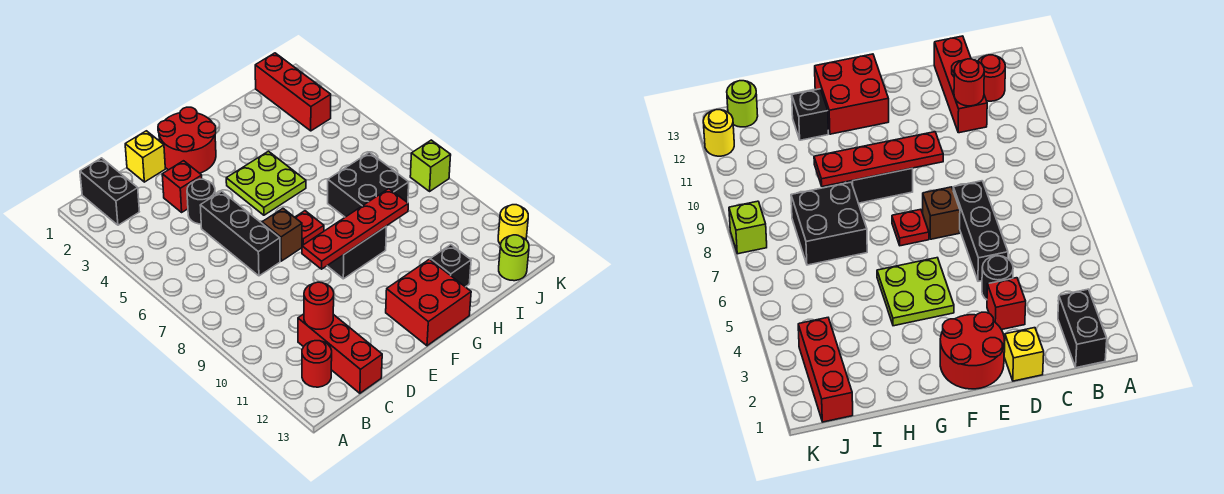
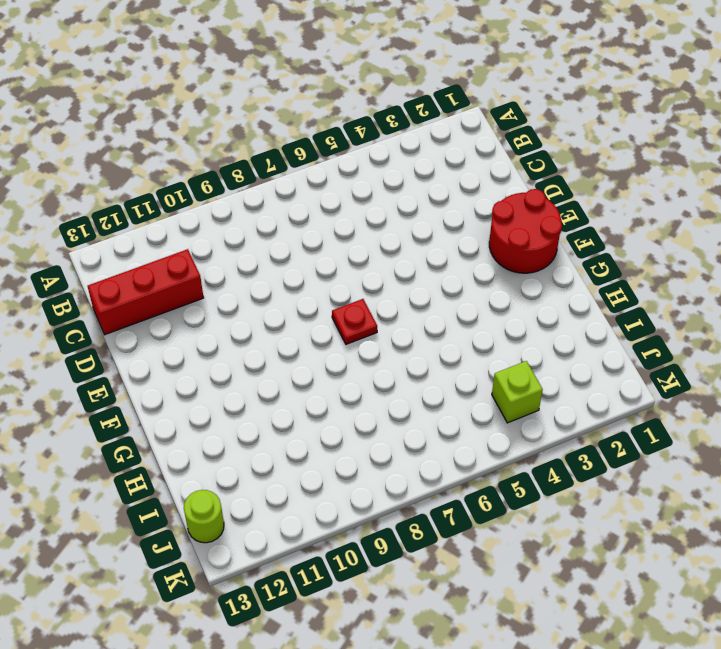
lime brick J4 level 1 -> lime brick K8 level 1
none -> black brick B1:B2 level 1
none -> red round brick B12 level 1
none -> yellow brick D1 level 1

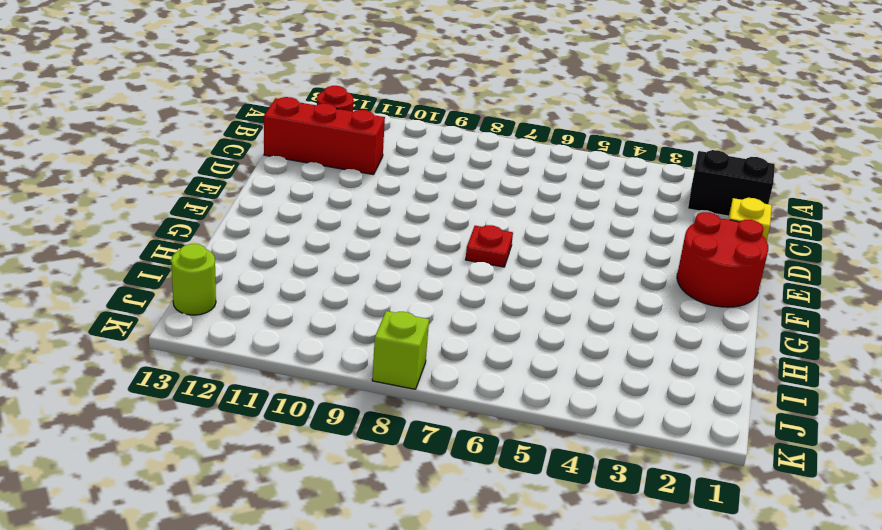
none -> red brick D3 level 1
none -> black round brick D4 level 1
none -> black brick D5:D7 level 1

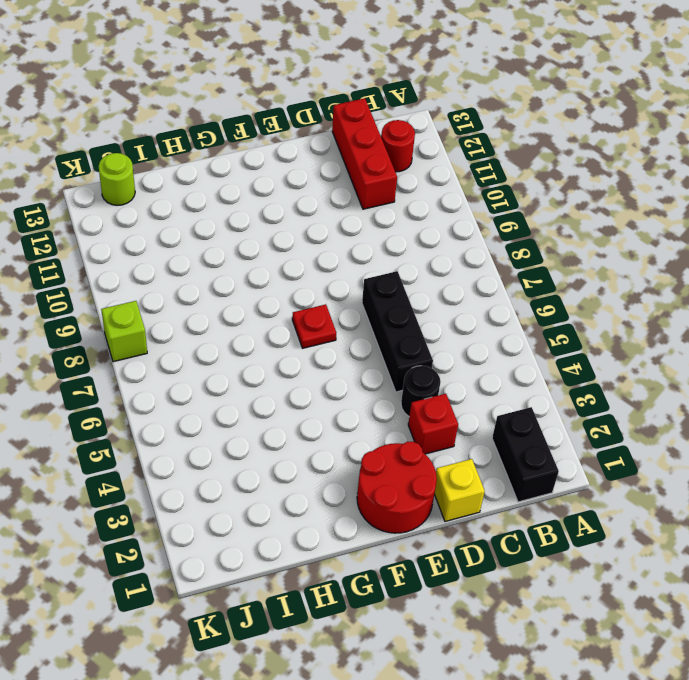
none -> brown brick E7 level 1
none -> lime plate F4:G5 level 1
none -> black brick F9:G9 level 1

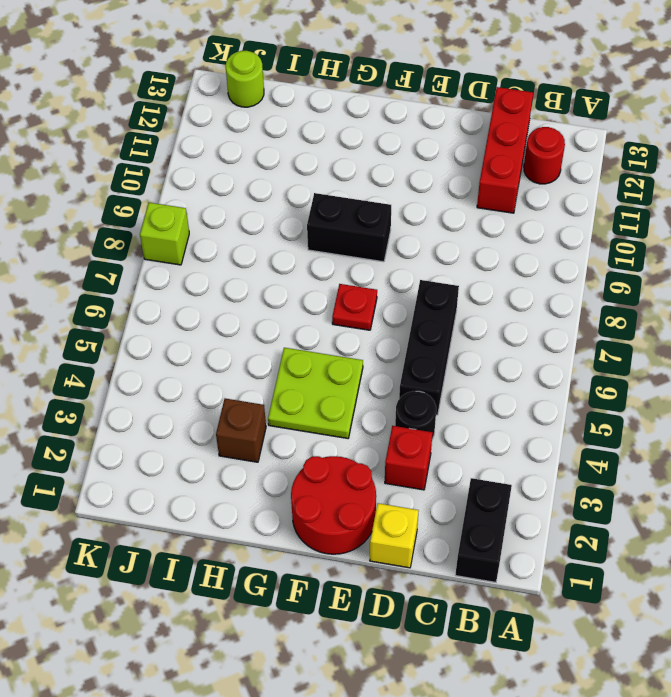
brown brick H3 level 1 -> brown brick E7 level 1
none -> red brick F12:G13 level 1
none -> black brick H7:I8 level 1
none -> black brick H12 level 1

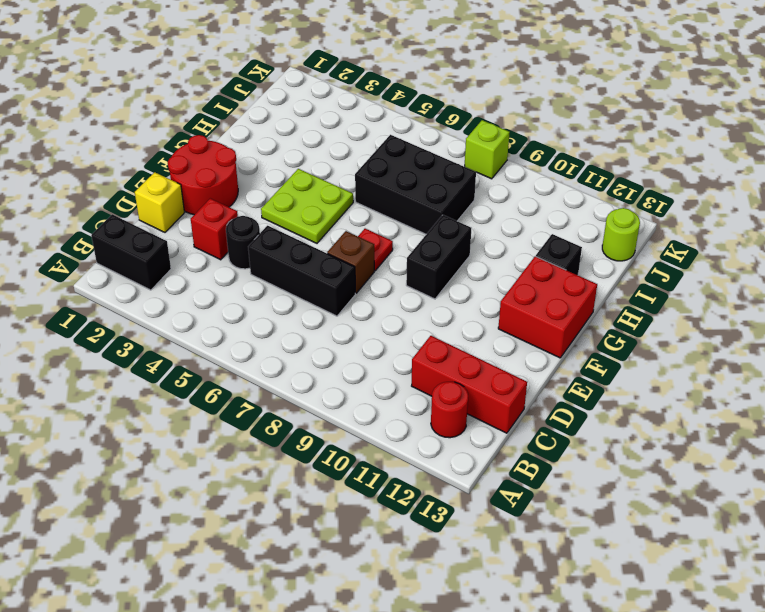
black brick H6:I8 level 1 -> black brick H7:I8 level 1
none -> red brick J1:J3 level 1
none -> yellow round brick K12 level 1
none -> red round brick C11 level 2

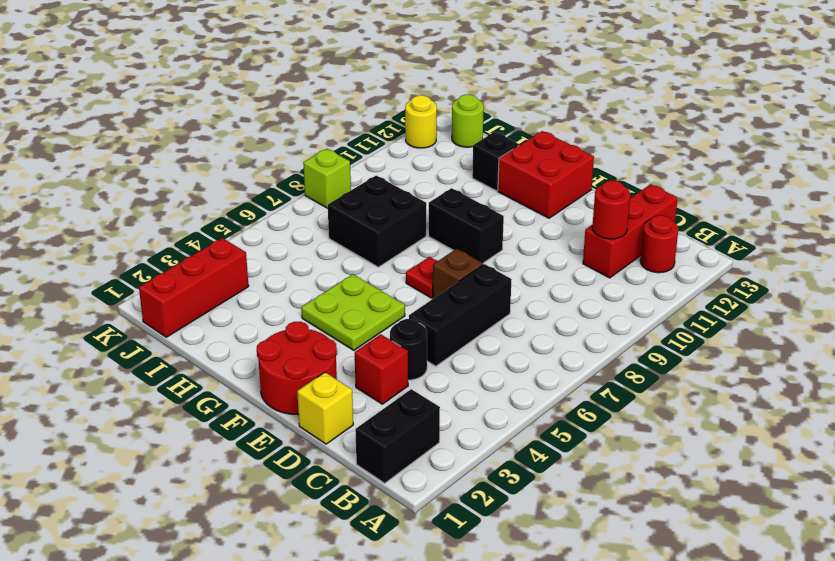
none -> red plate E9:H9 level 2

